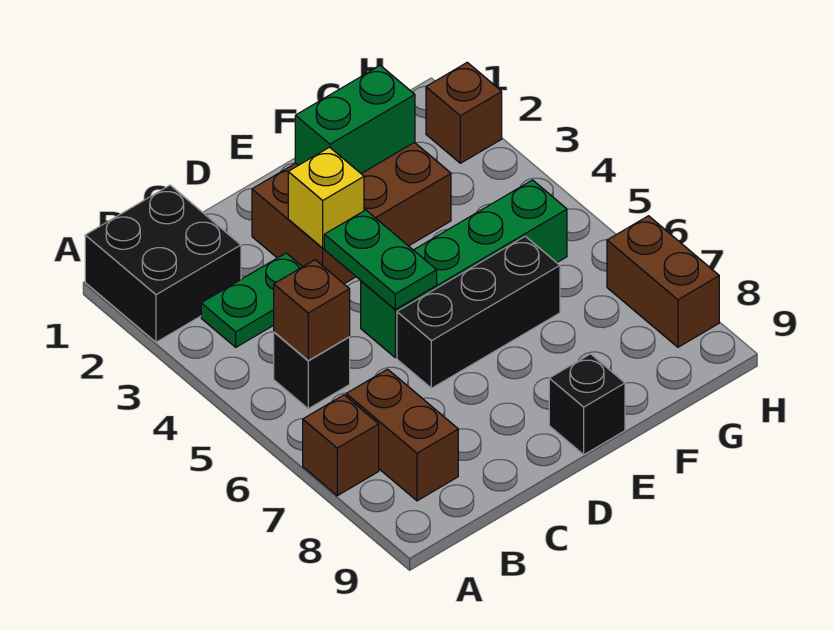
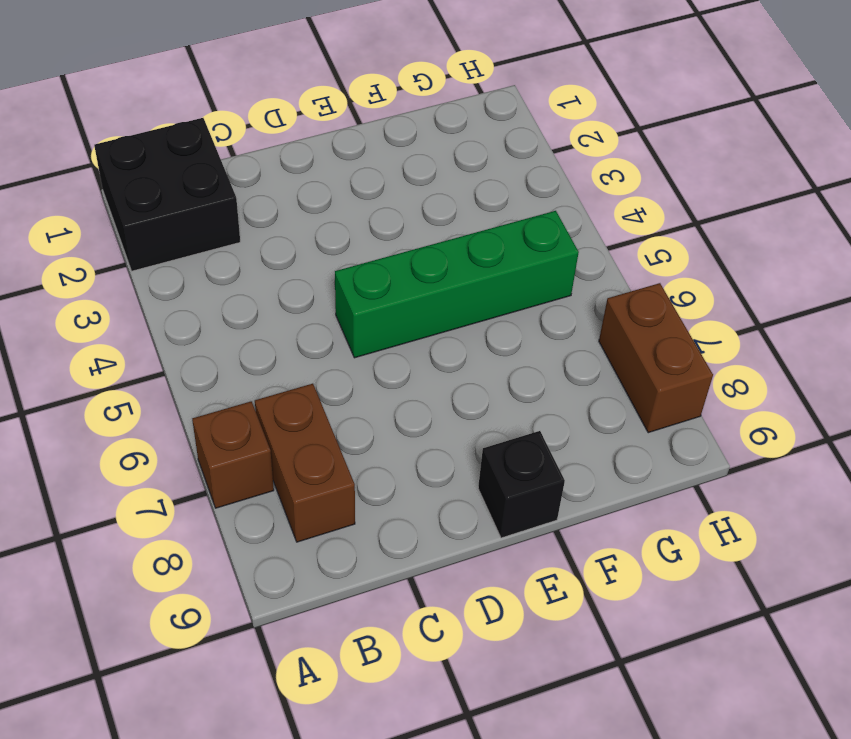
none -> green plate B3:C3 level 1
none -> black brick B5 level 1
none -> brown brick D2:F3 level 1

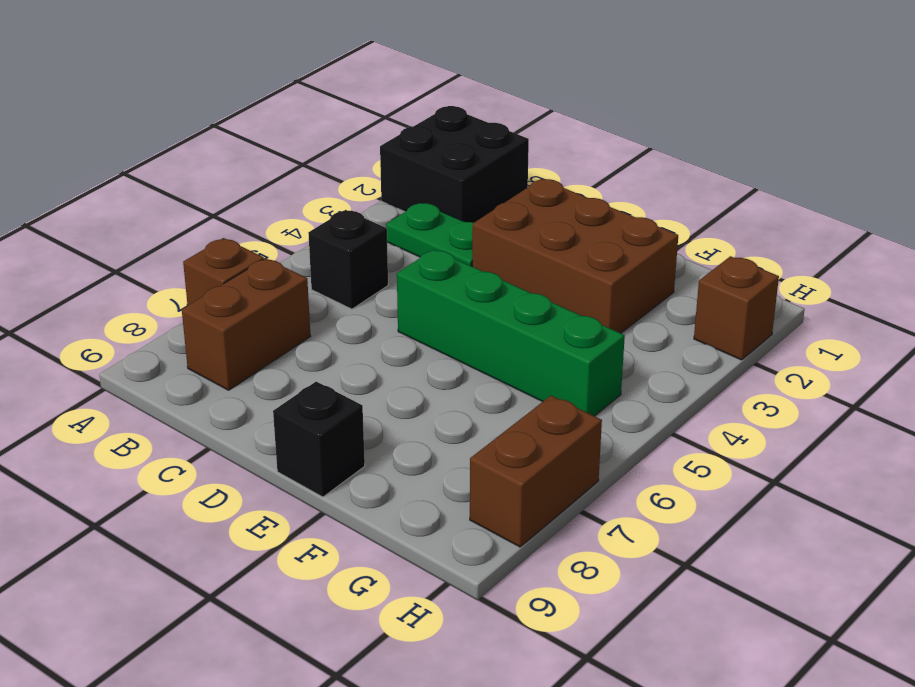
none -> black brick D6:F6 level 1
none -> brown brick B5 level 2
none -> yellow brick D3 level 2

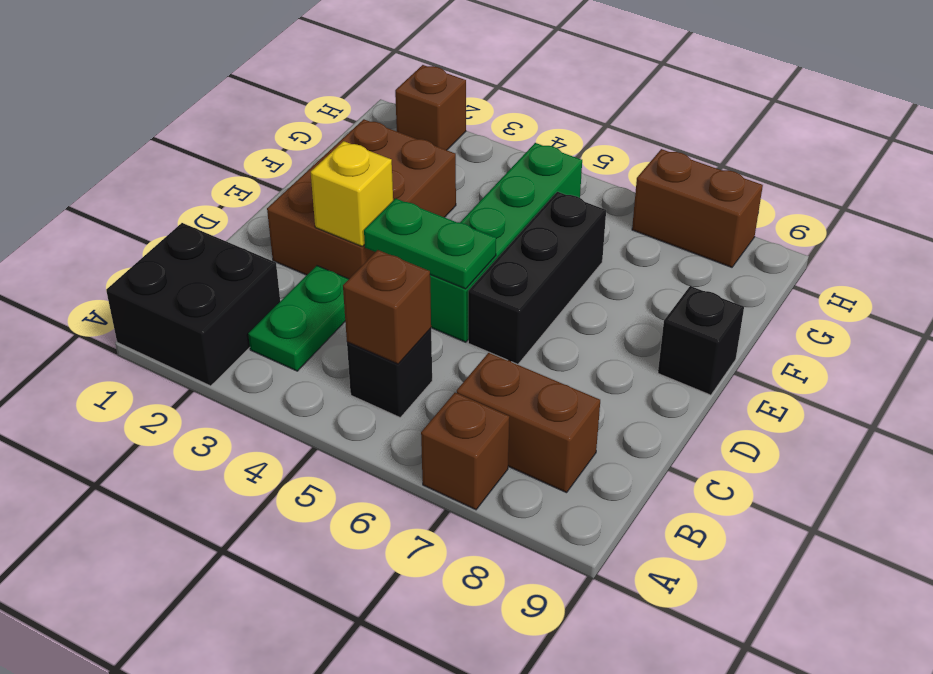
none -> green brick E2:F2 level 2

